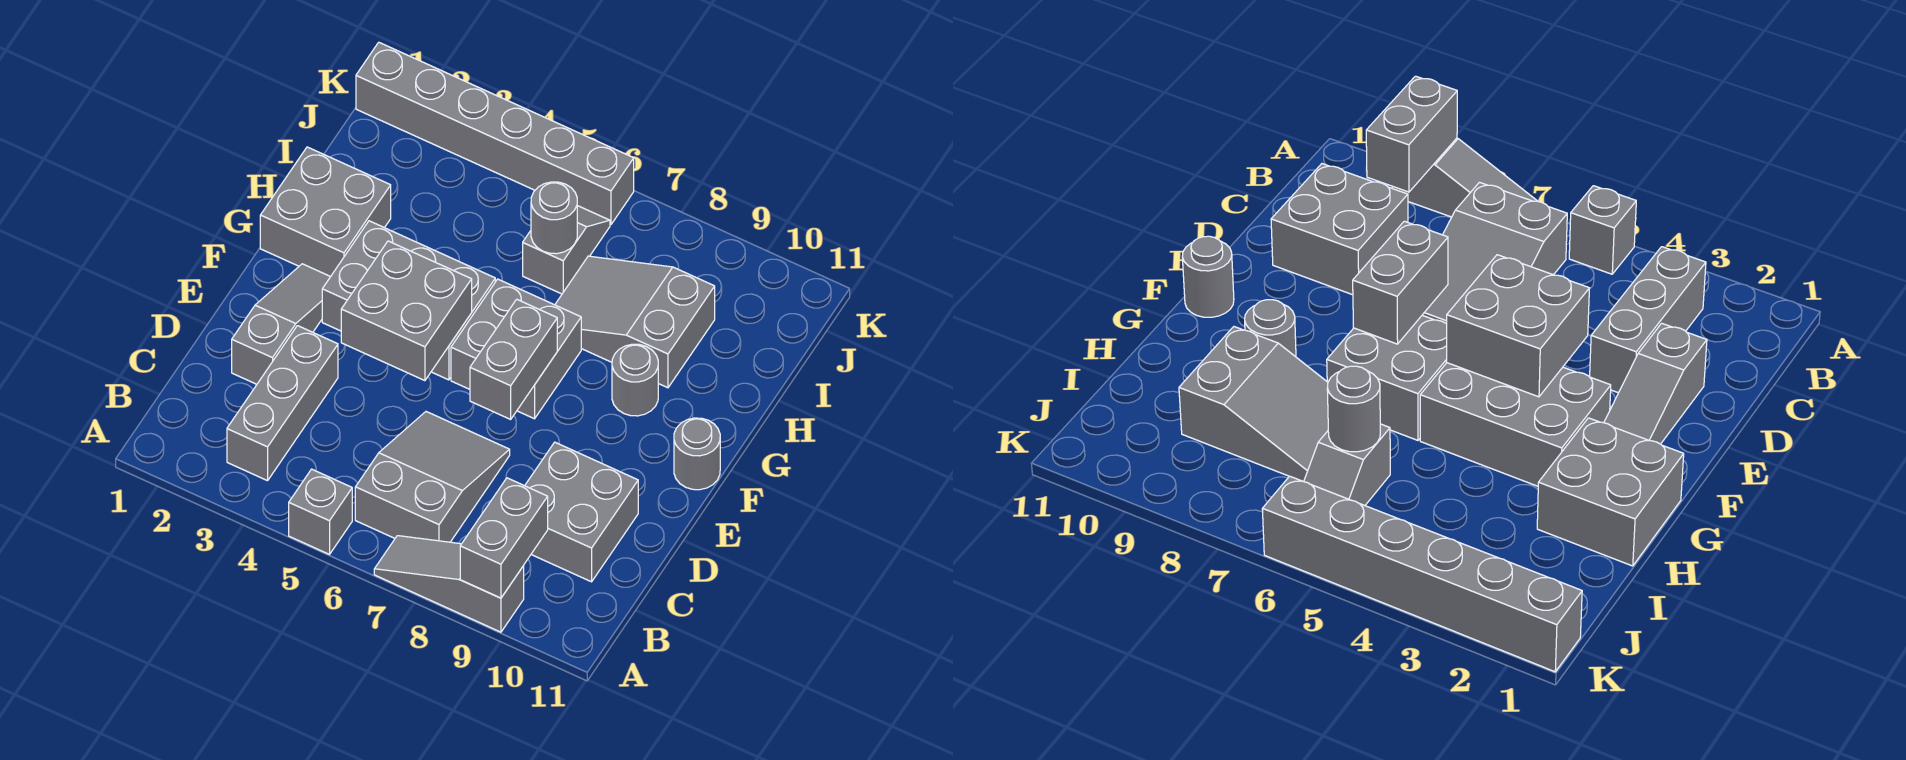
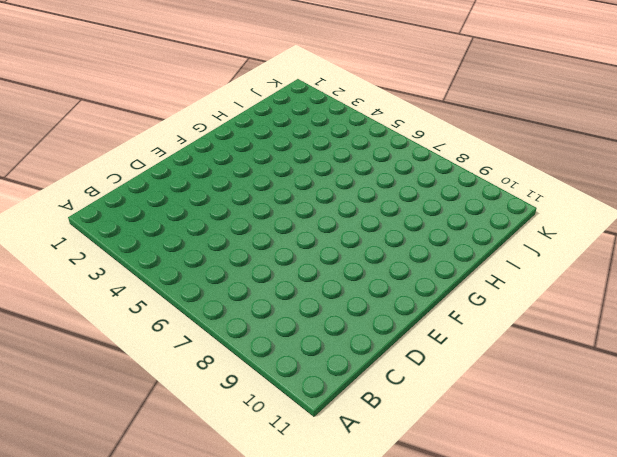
none -> grey brick A5 level 1
none -> grey slope A7:A9 level 1 top 9
none -> grey brick B3:D3 level 1

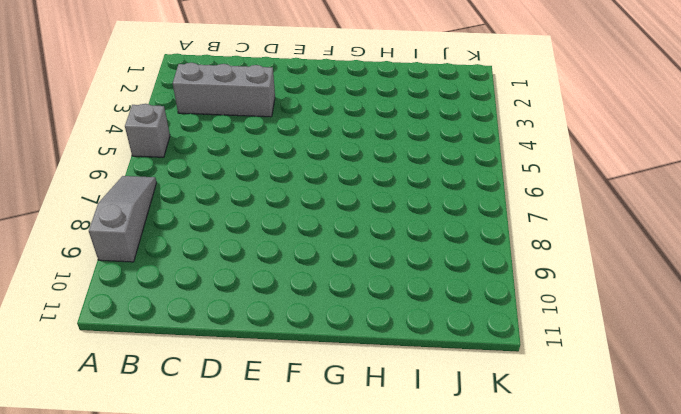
none -> grey slope B6:D7 level 1 top B
none -> grey brick C9:D10 level 1
none -> grey slope D2:F2 level 1 top D

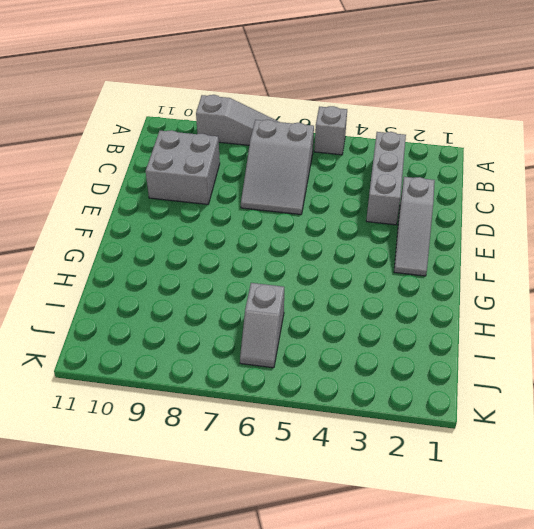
none -> grey brick F3:G5 level 1
none -> grey brick F6:G7 level 1
none -> grey round brick F11 level 1

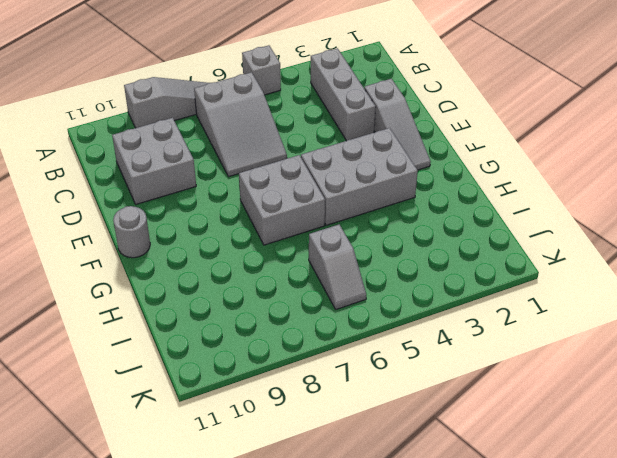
none -> grey brick G1:H2 level 1
none -> grey round brick G9 level 1
none -> grey slope H7:I9 level 1 top 9

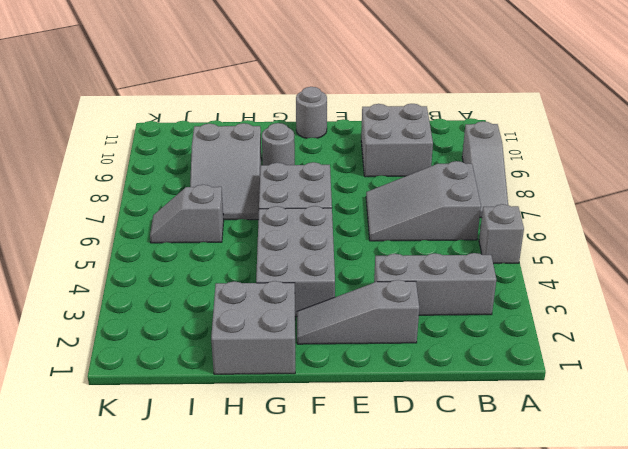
none -> grey brick K1:K6 level 1
none -> grey brick A9:B9 level 2
none -> grey brick E4:F5 level 2

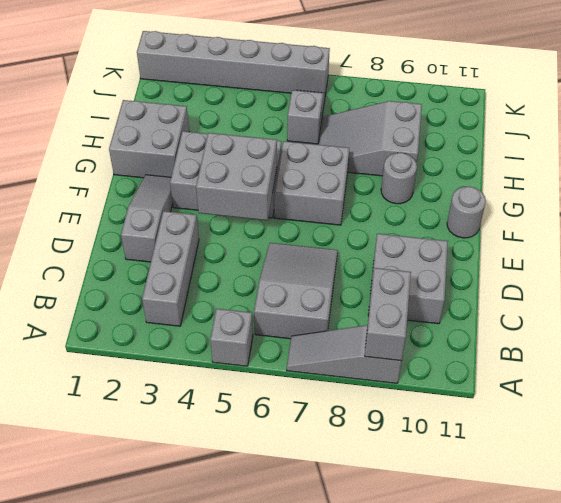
none -> grey brick E7:F7 level 2
none -> grey round brick I6 level 2

